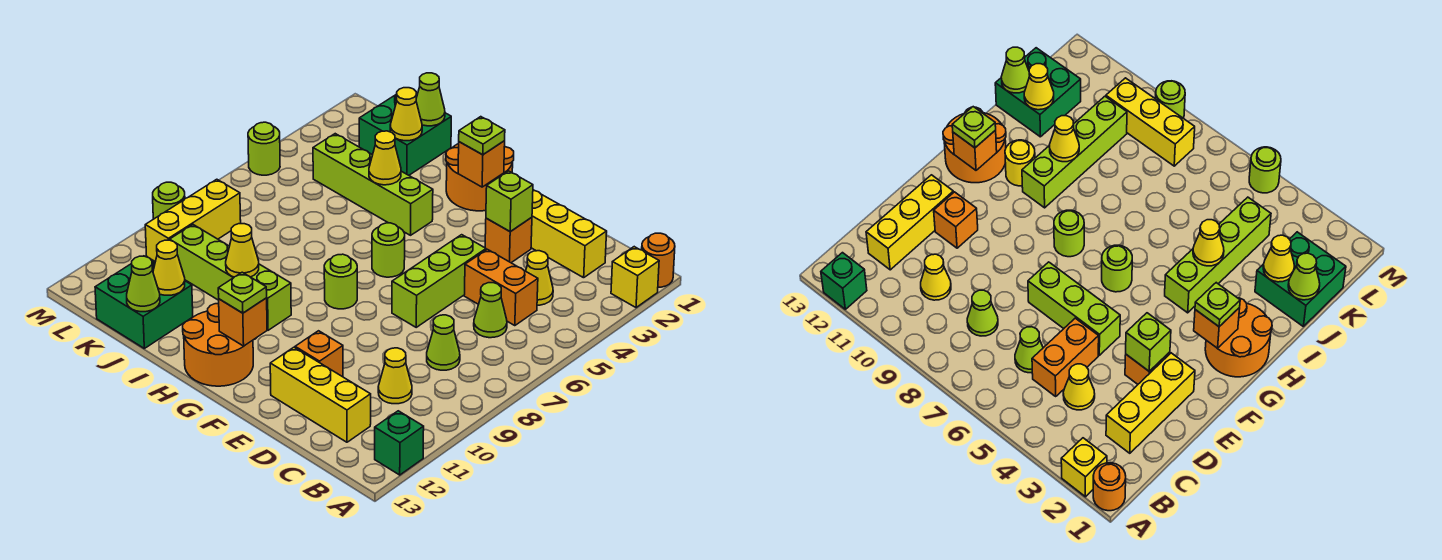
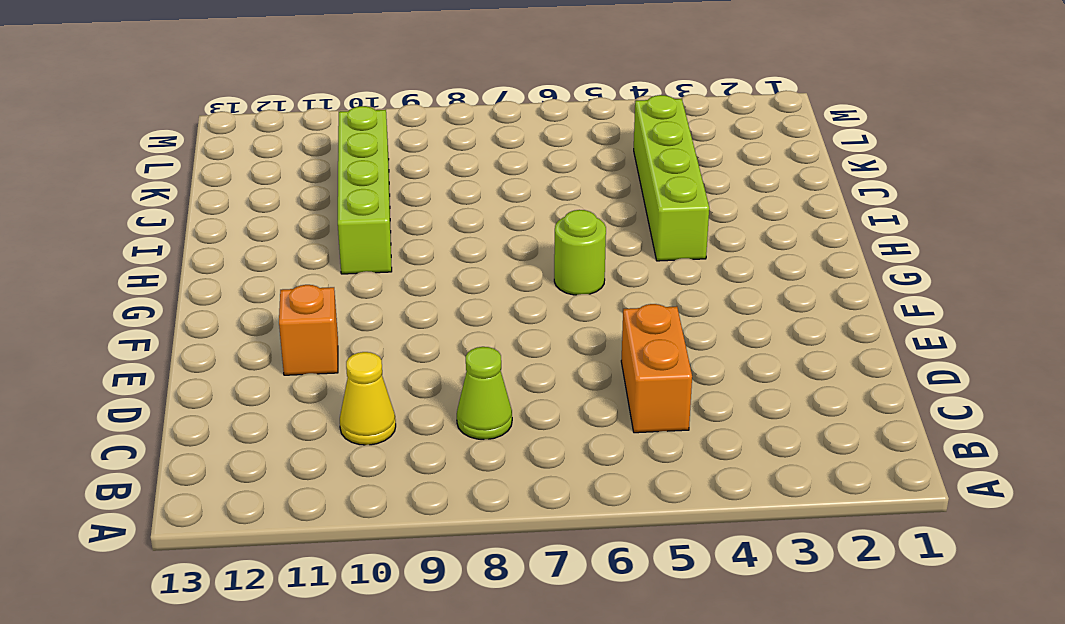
none -> orange round brick A1 level 1
none -> yellow brick A2 level 1
none -> green brick A12 level 1
none -> yellow brick C2:E2 level 1

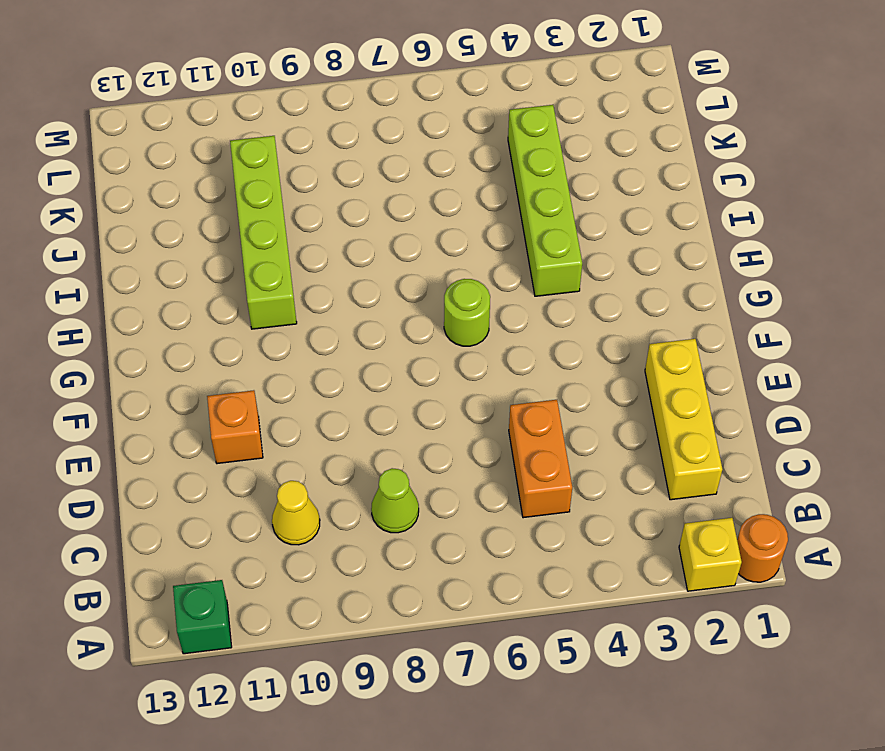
none -> yellow cone C4 level 1
none -> lime cone C6 level 1
none -> yellow brick C12:E12 level 1
none -> orange brick E3 level 1

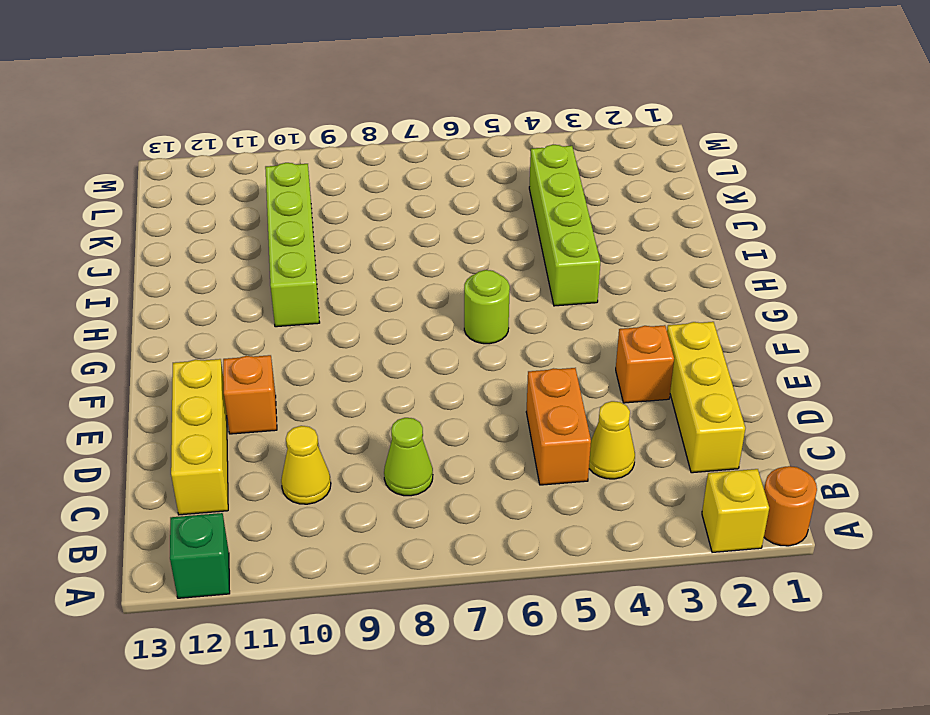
none -> lime cone C6 level 1
none -> lime brick E5:E7 level 1
none -> orange round brick G1:H2 level 1
none -> lime round brick G8 level 1

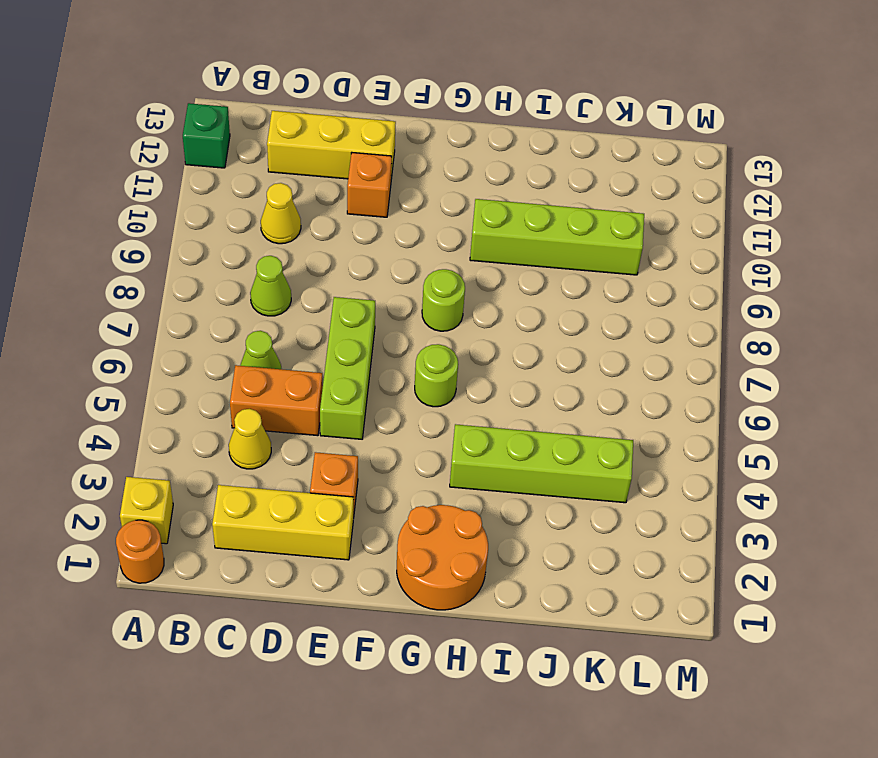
none -> orange round brick G12:H13 level 1
none -> yellow round brick H11 level 1
none -> green brick J1:K2 level 1
none -> green brick J12:K13 level 1

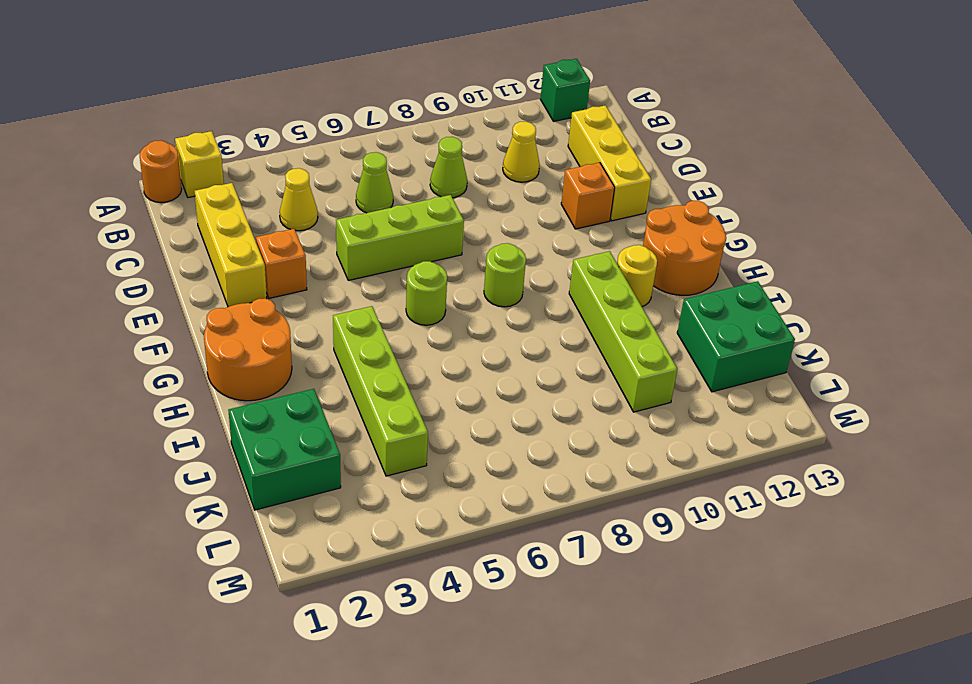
none -> orange brick C5:D5 level 1
none -> yellow brick L8:L10 level 1
none -> lime round brick M5 level 1
none -> lime round brick M9 level 1

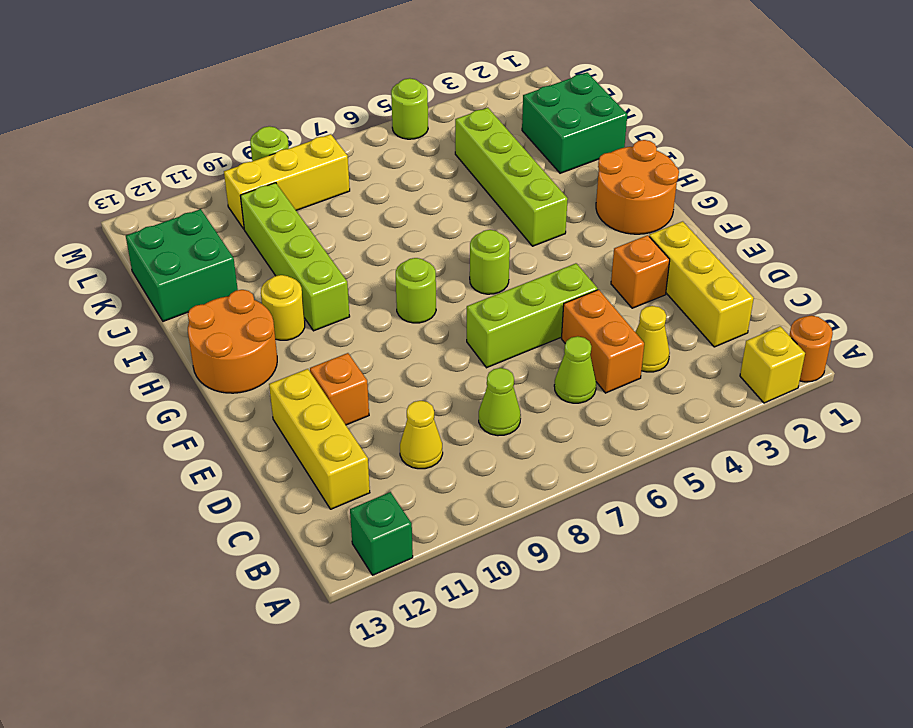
none -> lime brick E3 level 2
none -> orange brick G2 level 2
none -> orange brick G12 level 2
none -> yellow cone I4 level 2

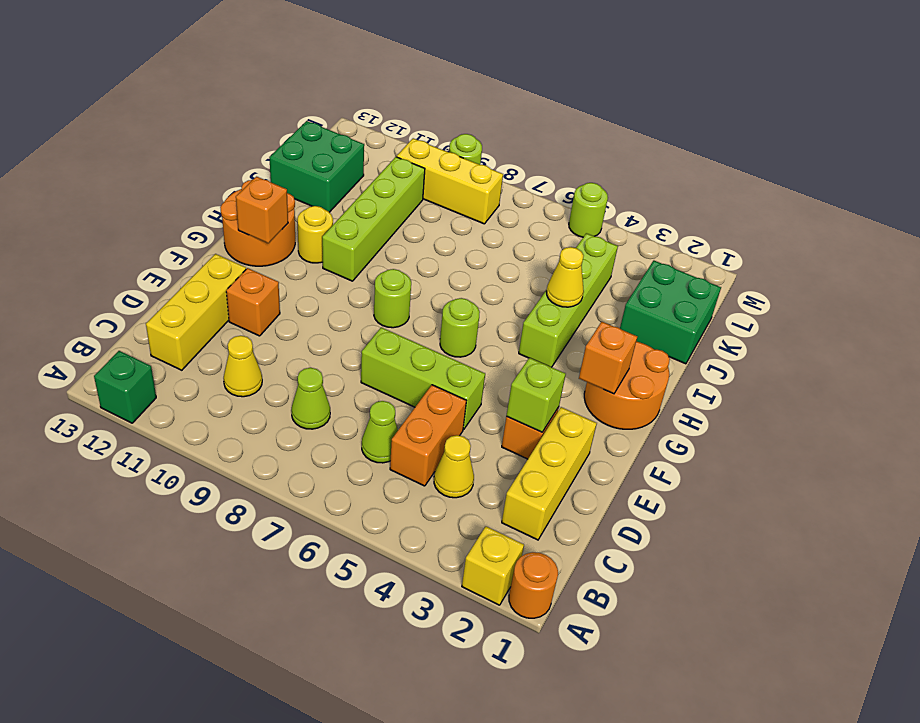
none -> yellow cone I10 level 2
none -> lime cone J1 level 2
none -> yellow cone J2 level 2
none -> yellow cone J12 level 2

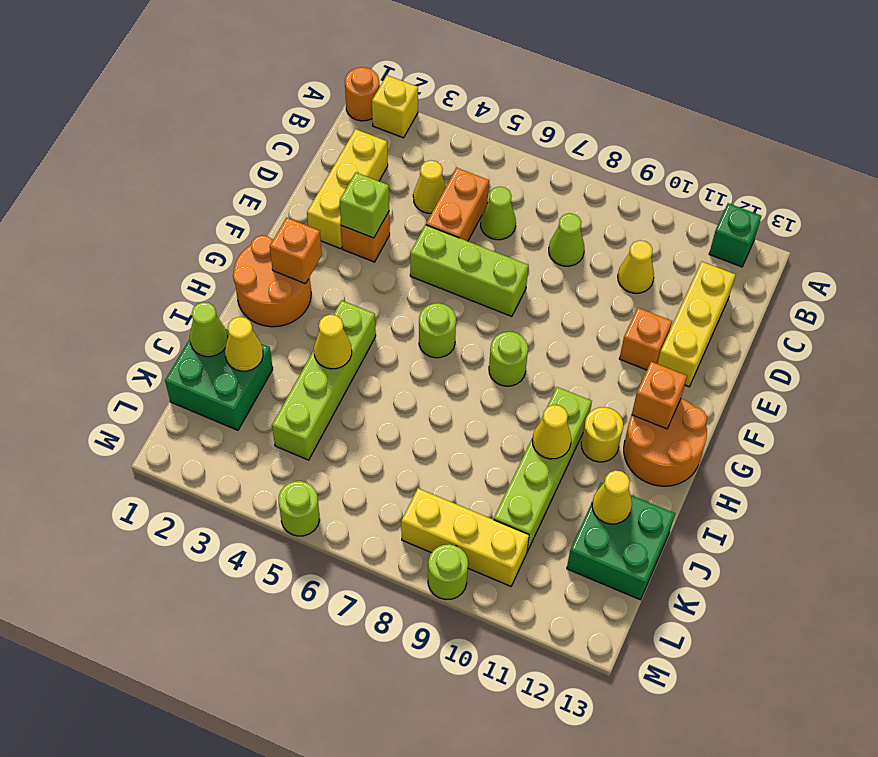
none -> lime cone J13 level 2
none -> lime plate G2 level 3
none -> lime plate G12 level 3

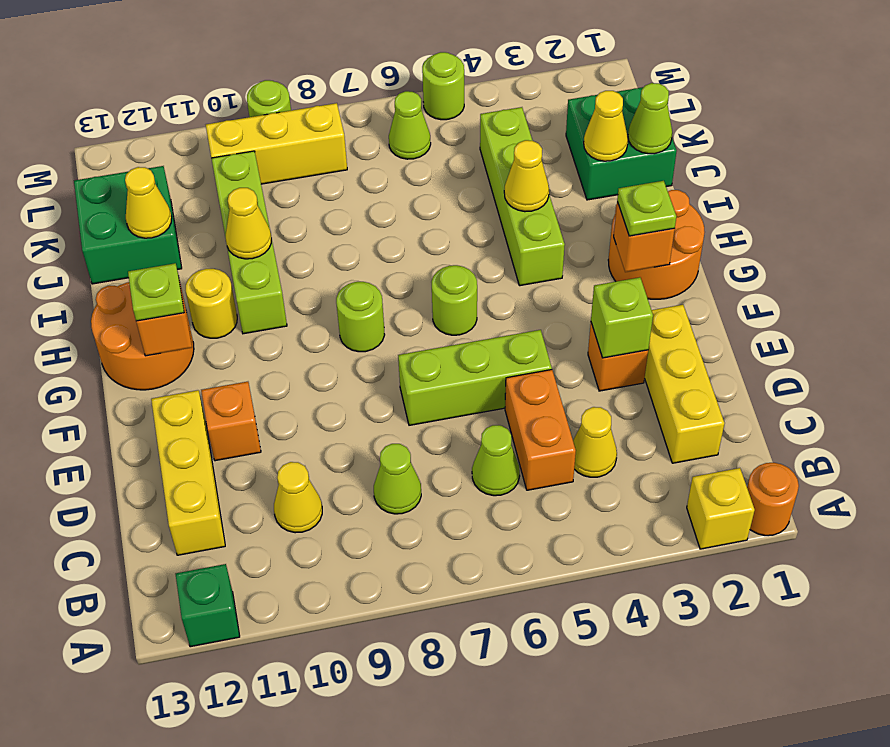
lime cone L6 level 1 -> lime cone J13 level 2

